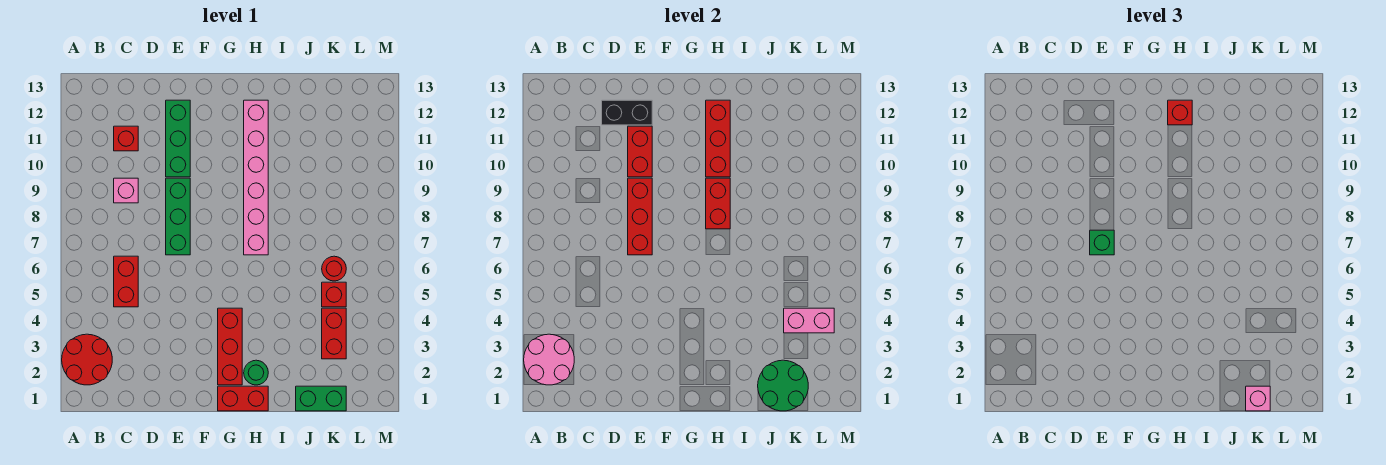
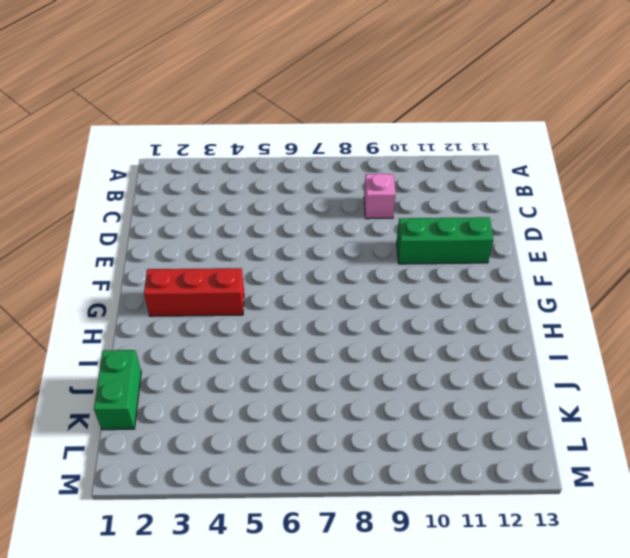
none -> red round brick A2:B3 level 1
none -> red brick C5:C6 level 1
none -> red brick C11 level 1

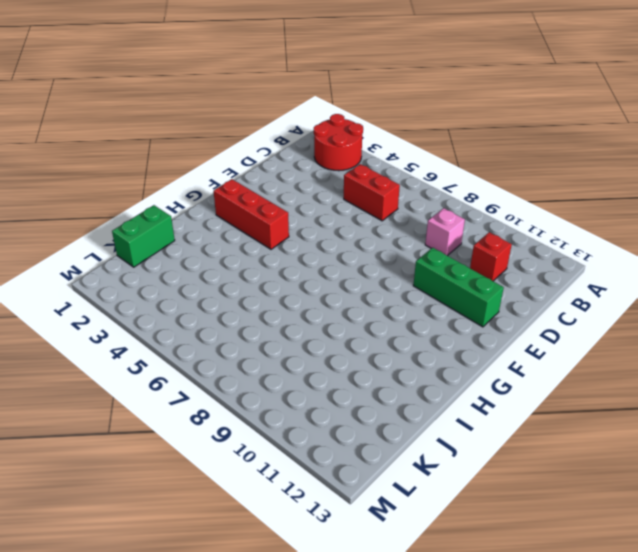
none -> green brick E7:E9 level 1
none -> red brick G1:H1 level 1
none -> green round brick H2 level 1

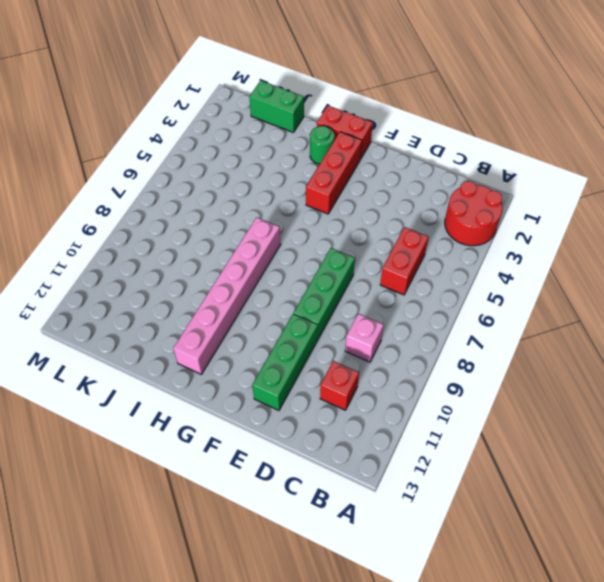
none -> red brick K3:K4 level 1
none -> red brick K5 level 1
none -> red round brick K6 level 1

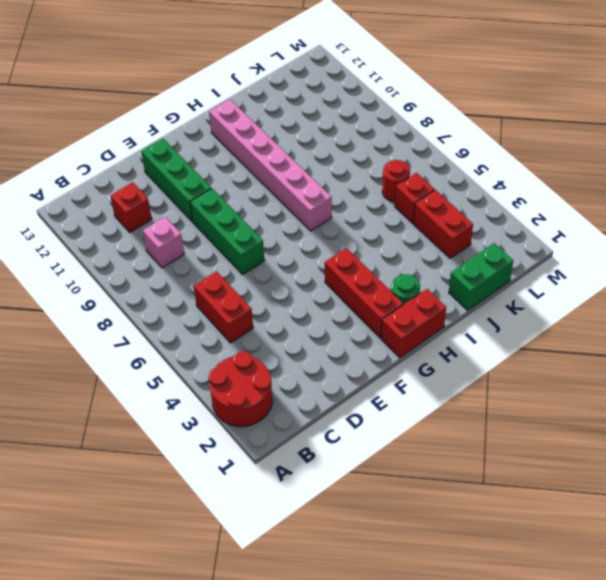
none -> pink round brick A2:B3 level 2
none -> black brick D12:E12 level 2
none -> red brick E7:E9 level 2

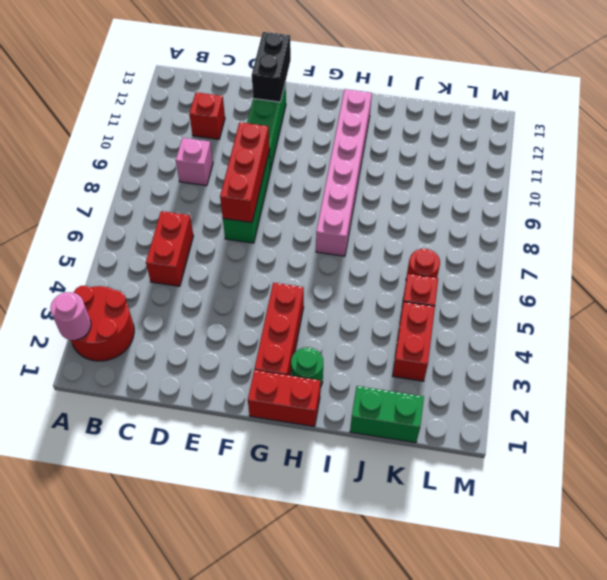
pink round brick A2 level 2 -> pink round brick A2:B3 level 2
black brick E12:E13 level 2 -> black brick D12:E12 level 2
none -> red brick E10:E11 level 2
none -> red brick H8:H9 level 2
none -> red brick H10:H12 level 2

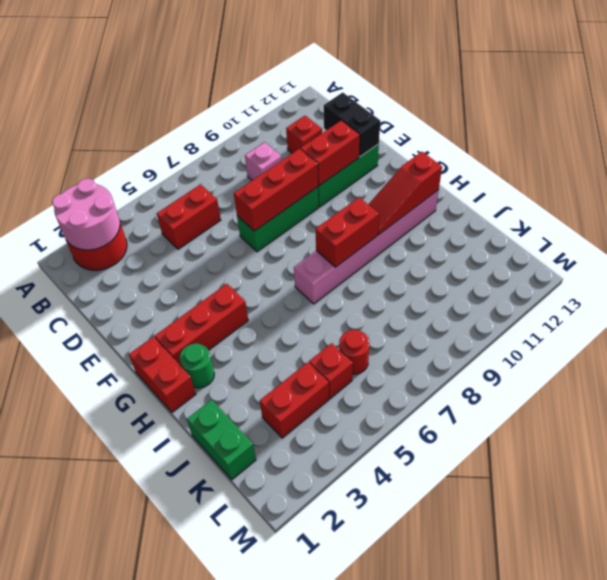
red slope H10:H12 level 2 top 12 -> red brick H10:H12 level 2
none -> green round brick J1:K2 level 2
none -> pink brick K4:L4 level 2
none -> green brick E7 level 3

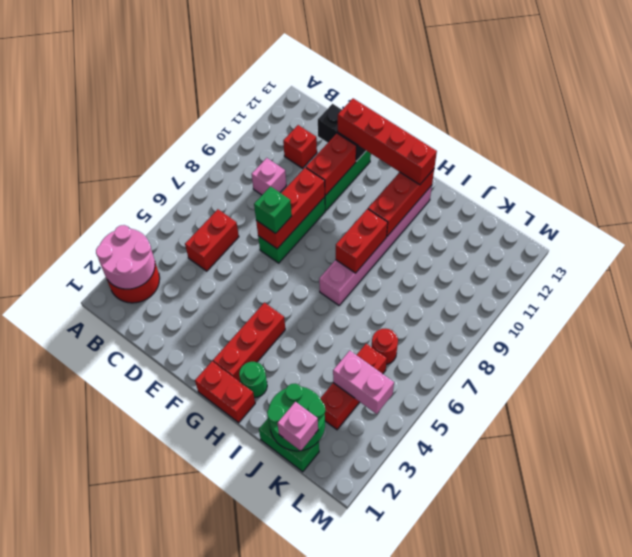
red brick E12:H12 level 3 -> red brick H12 level 3

